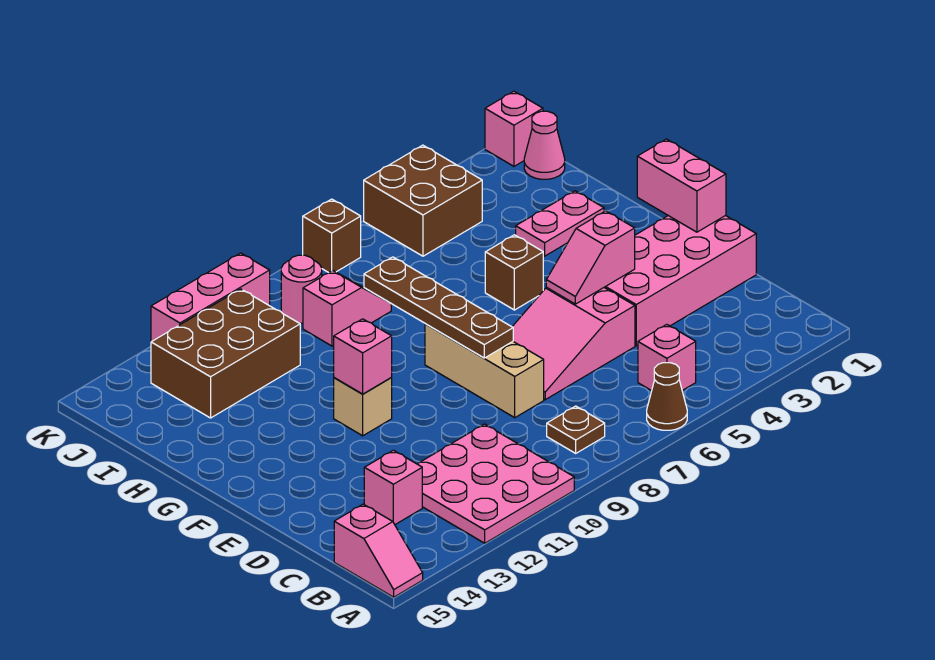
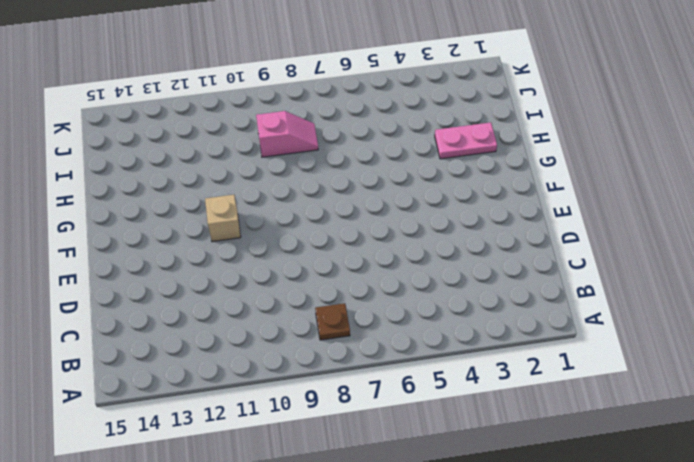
none -> brown cone A6 level 1
none -> pink plate A10:C12 level 1
none -> pink slope A15:B15 level 1 top B

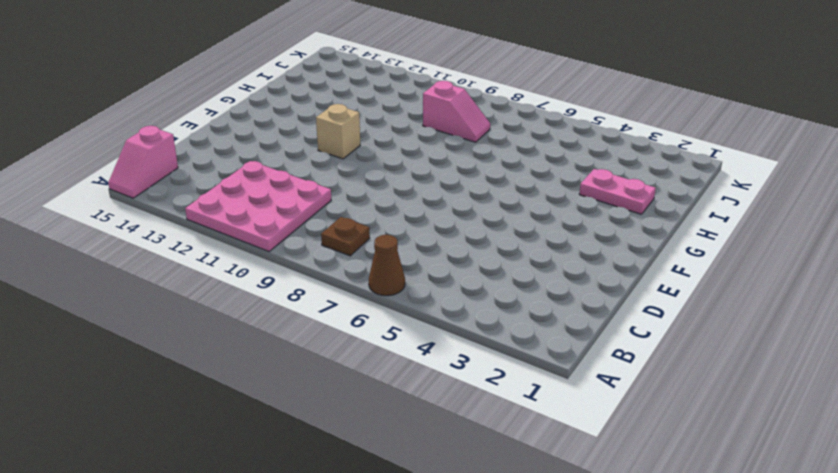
none -> pink brick B5 level 1
none -> pink brick C13 level 1
none -> pink brick D1:E4 level 1

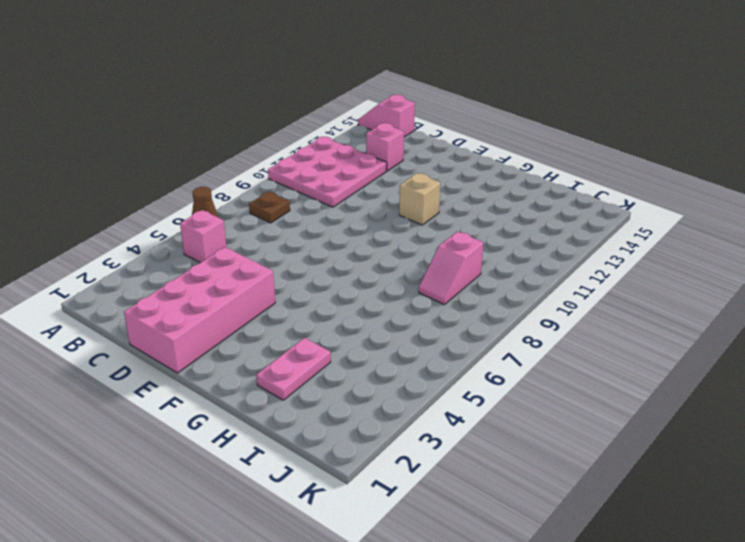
none -> pink slope D5:E7 level 1 top 5
none -> tan brick D8:F8 level 1
none -> brown brick G5 level 1

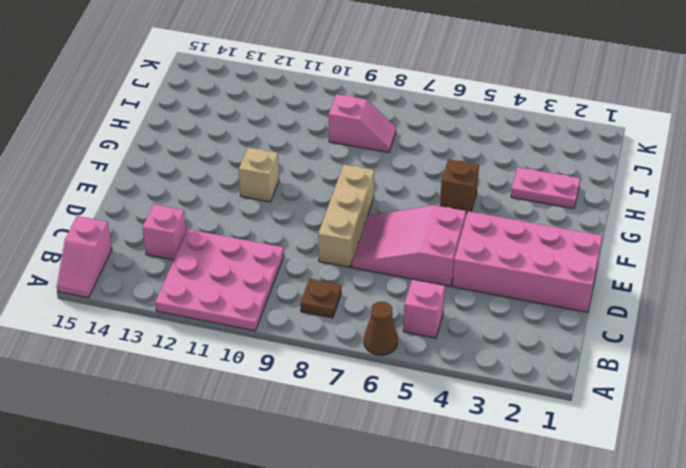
none -> brown brick I11:J13 level 1
none -> pink cone J1 level 1
none -> brown brick J4:K5 level 1

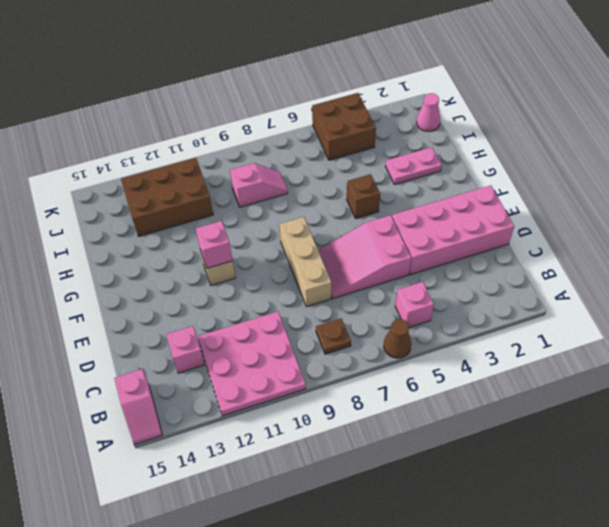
none -> pink round brick J9 level 1
none -> pink brick K1 level 1
none -> brown brick K7 level 1

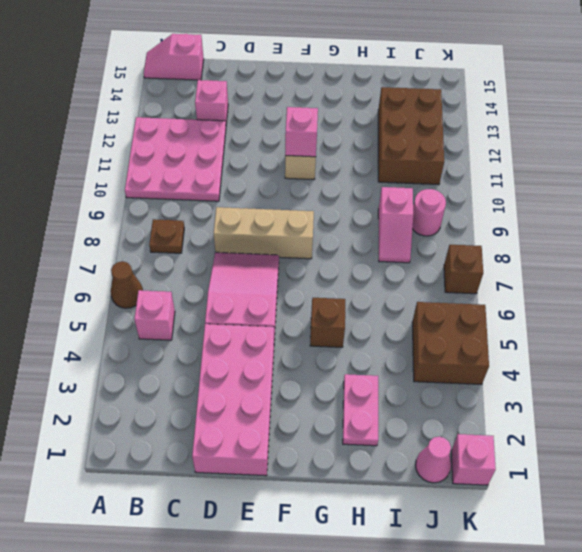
none -> pink brick K10:K12 level 1
none -> pink brick E1:F1 level 2
none -> pink slope E4:E5 level 2 top 4

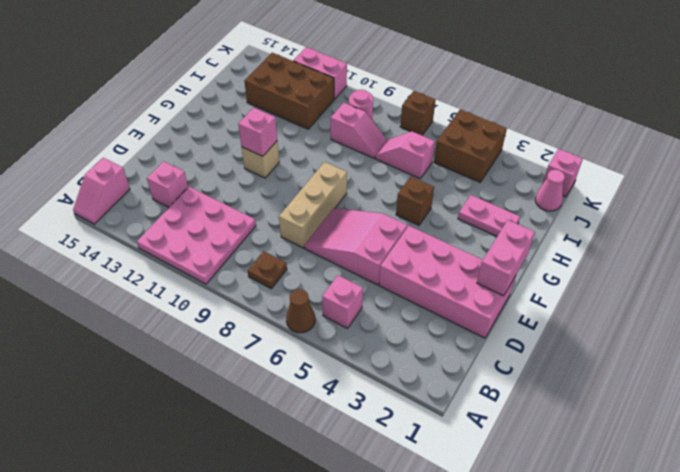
pink slope I6:I7 level 1 top 6 -> pink slope E4:E5 level 2 top 4
pink brick K11:K12 level 1 -> pink brick K10:K12 level 1
none -> brown plate E8:H8 level 2

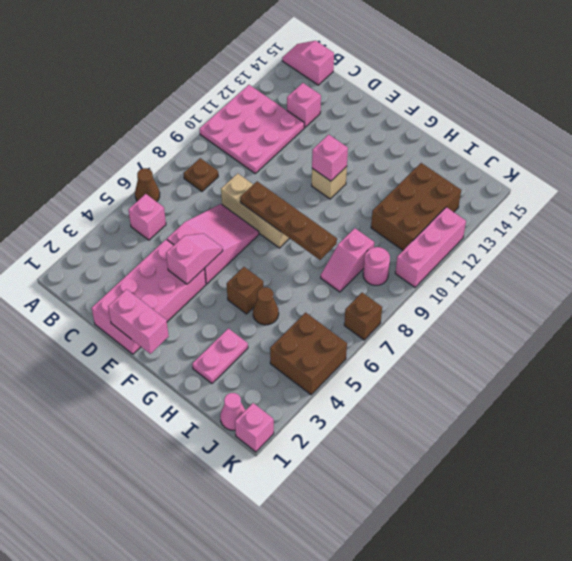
brown cone H5 level 1 -> none

